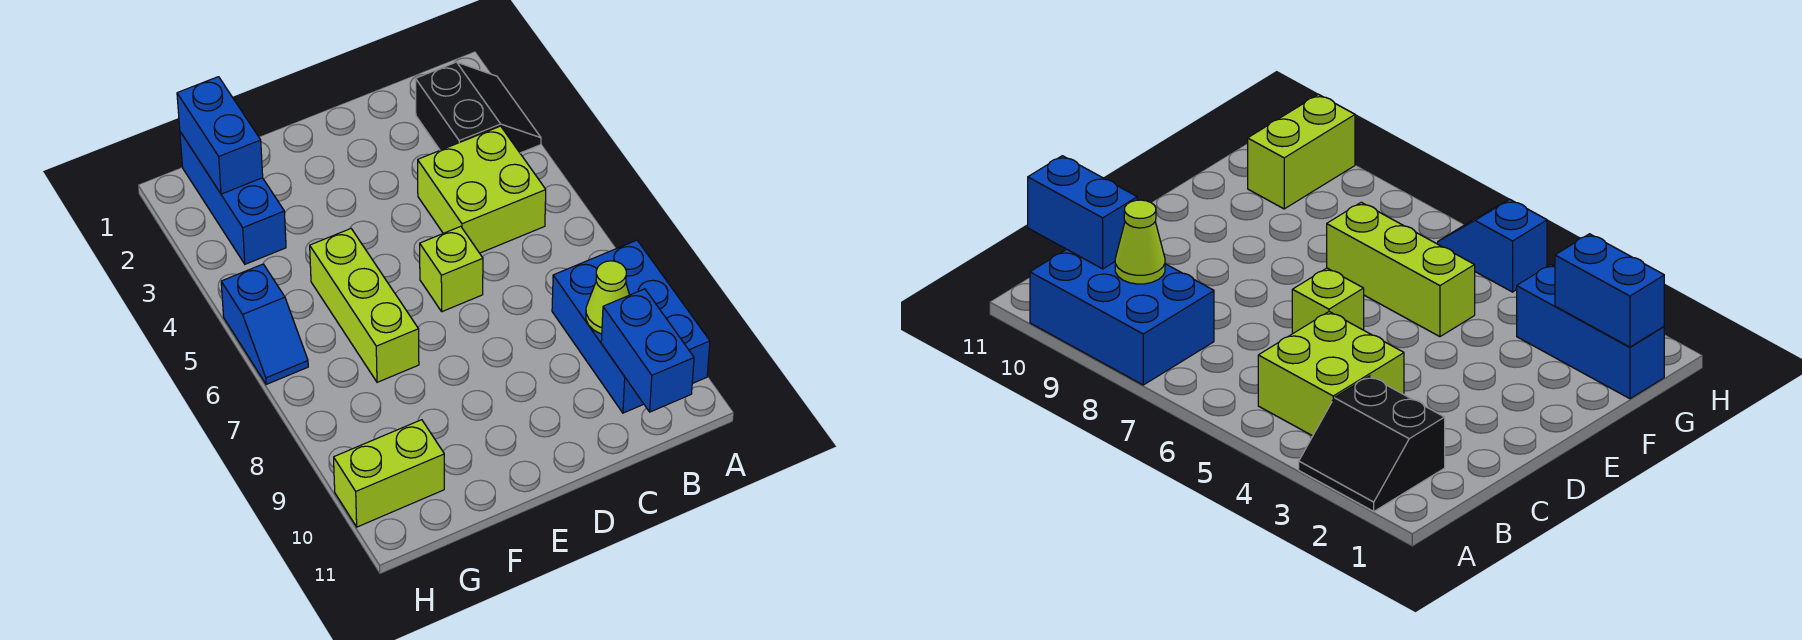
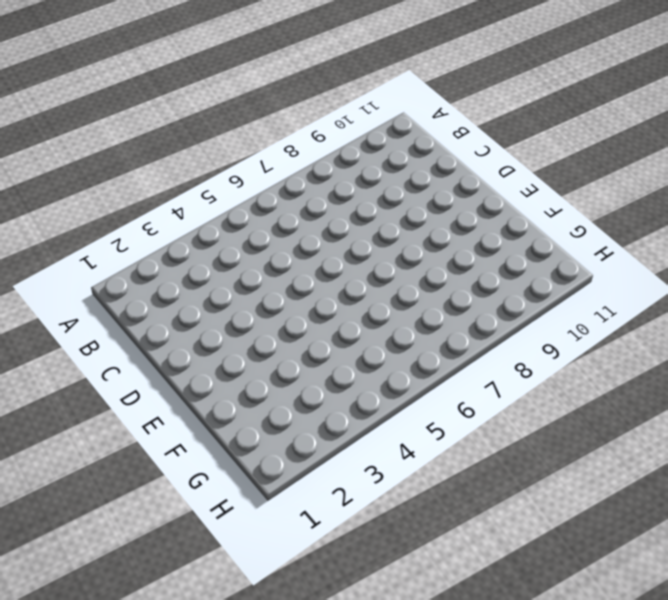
none -> black slope A2:B3 level 1 top B
none -> blue brick A8:B10 level 1

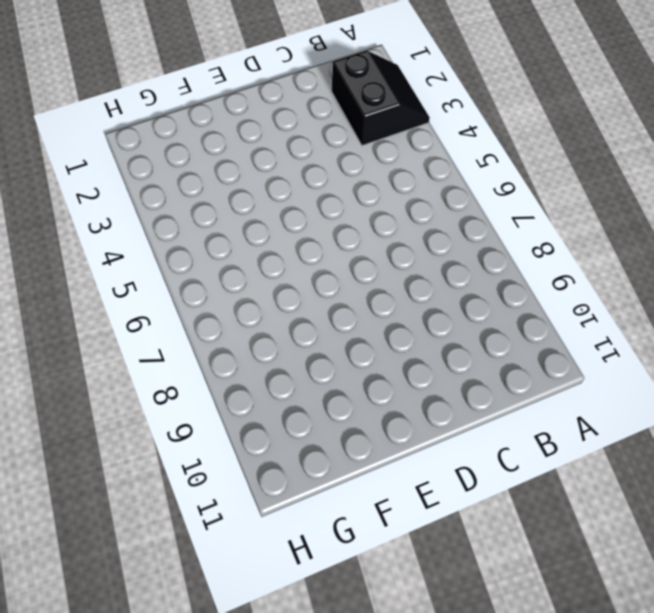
none -> blue brick A8:B10 level 1
none -> lime brick B4:C5 level 1

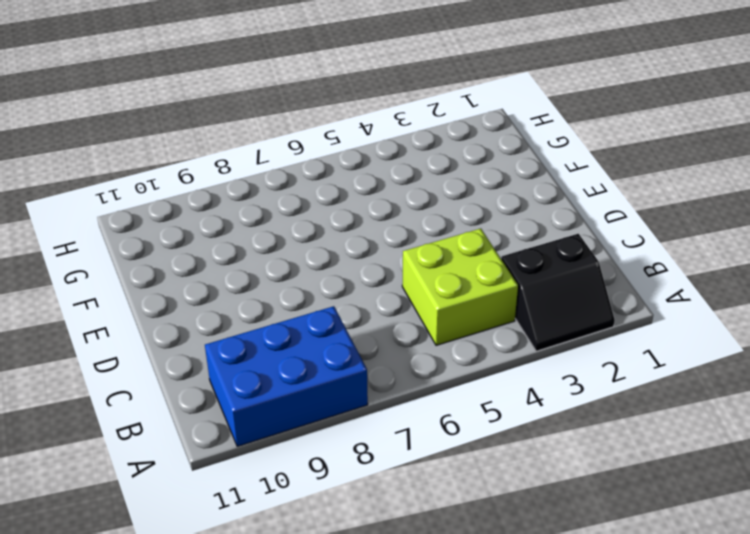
none -> lime brick D6 level 1
none -> lime brick F5:F7 level 1

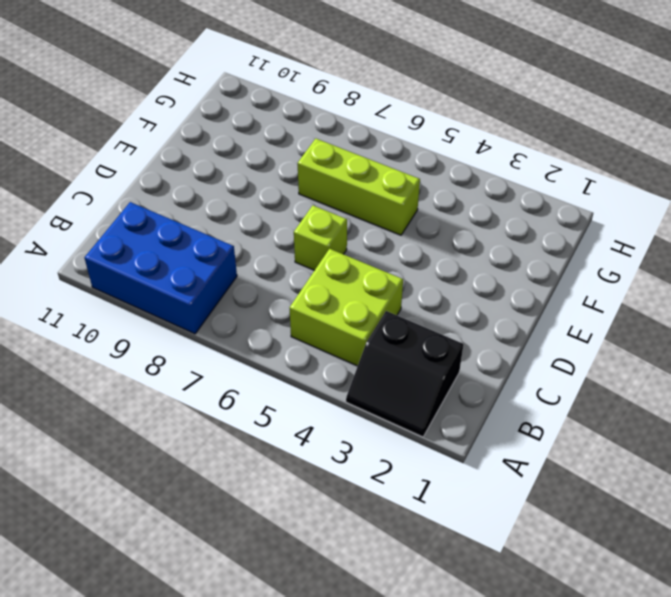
none -> blue brick G1:G3 level 1
none -> lime brick G10:H10 level 1

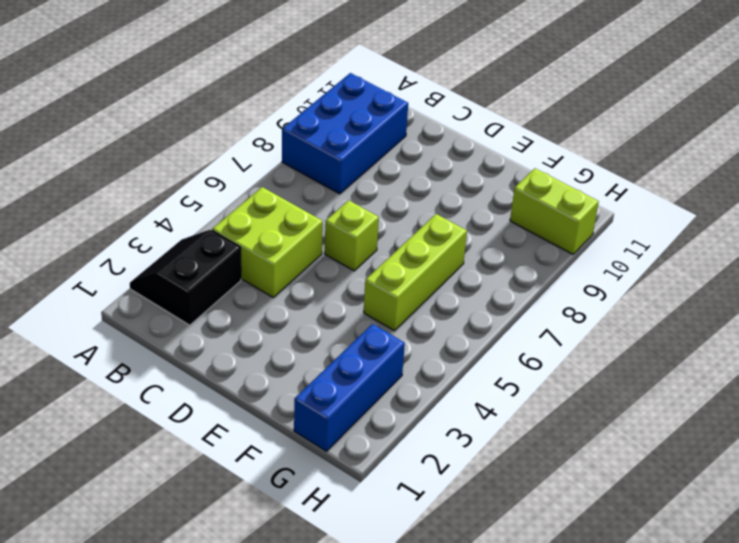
none -> blue slope H5:H6 level 1 top 5
none -> lime cone B9 level 2

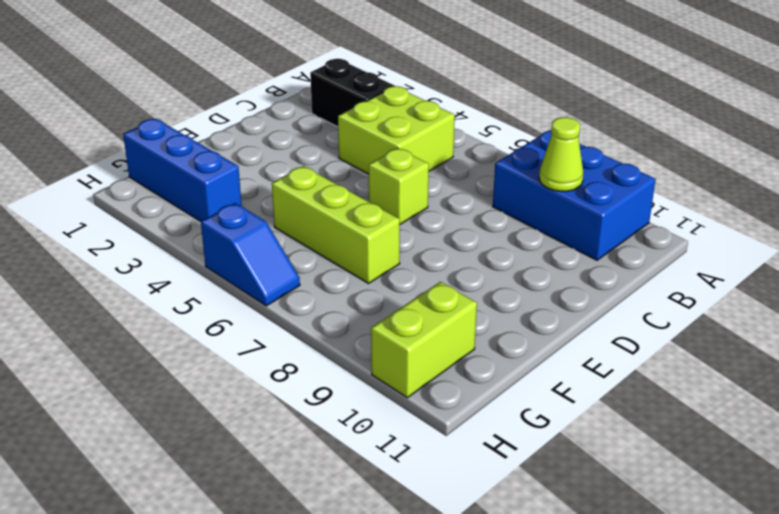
none -> blue brick B10:B11 level 2
none -> blue brick G1:G2 level 2

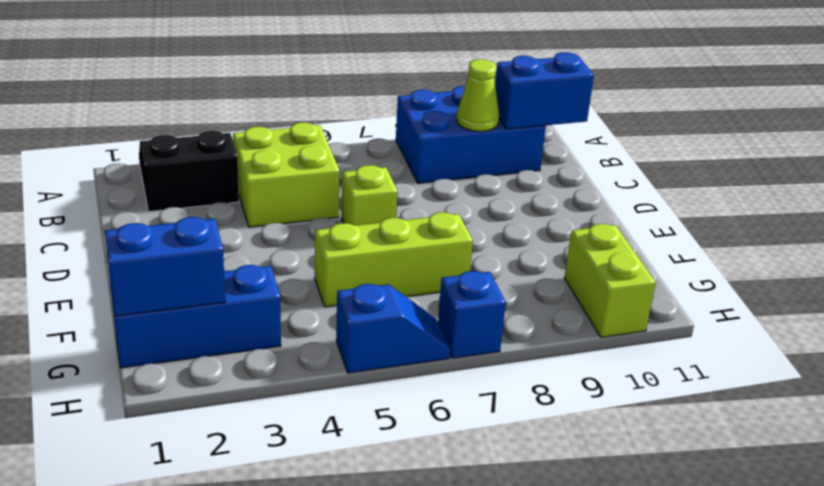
blue brick H7 level 1 -> none

